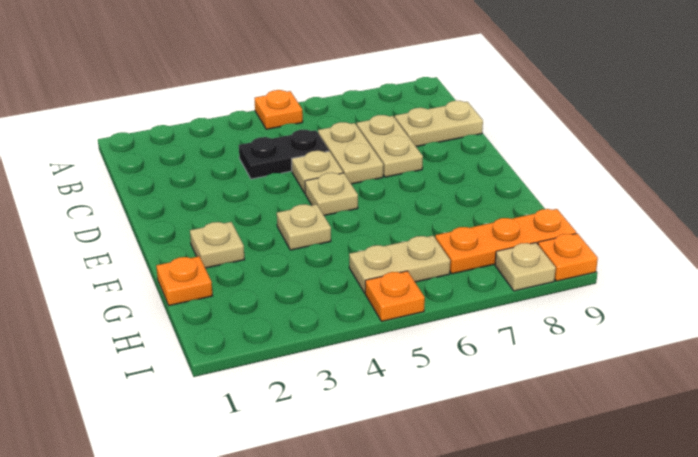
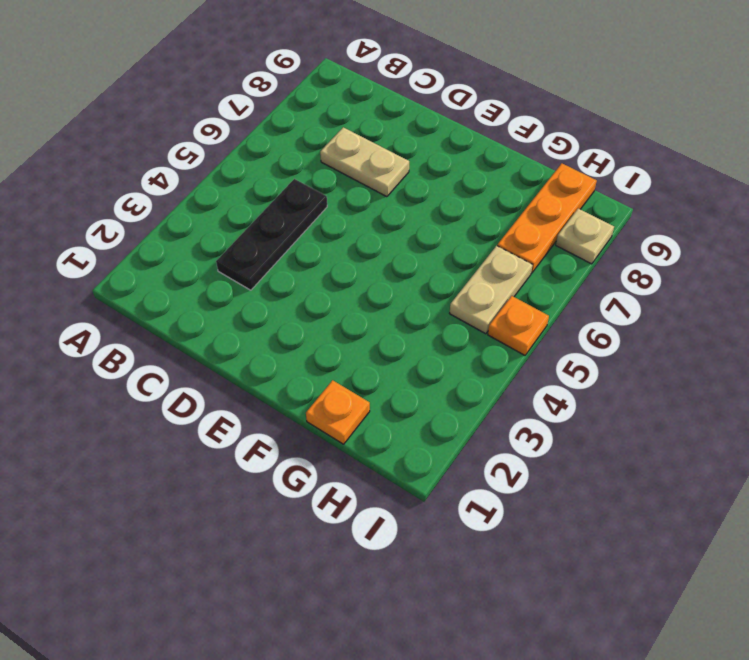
black plate C3:C5 level 1 -> black plate C4:C5 level 1
none -> orange plate A5 level 1
none -> tan plate C6:D6 level 1
none -> tan plate C8:C9 level 1

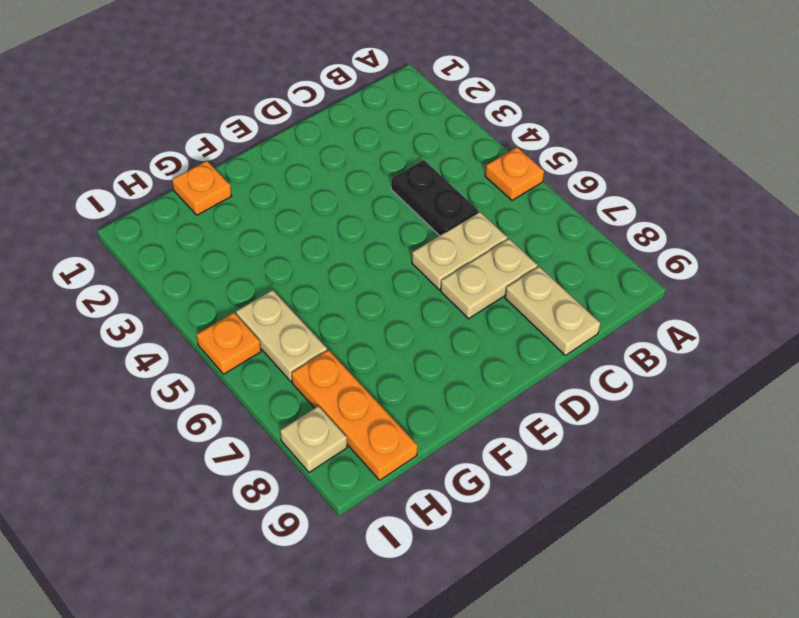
none -> tan plate D5 level 1
none -> tan plate E5 level 1
none -> tan plate F2 level 1

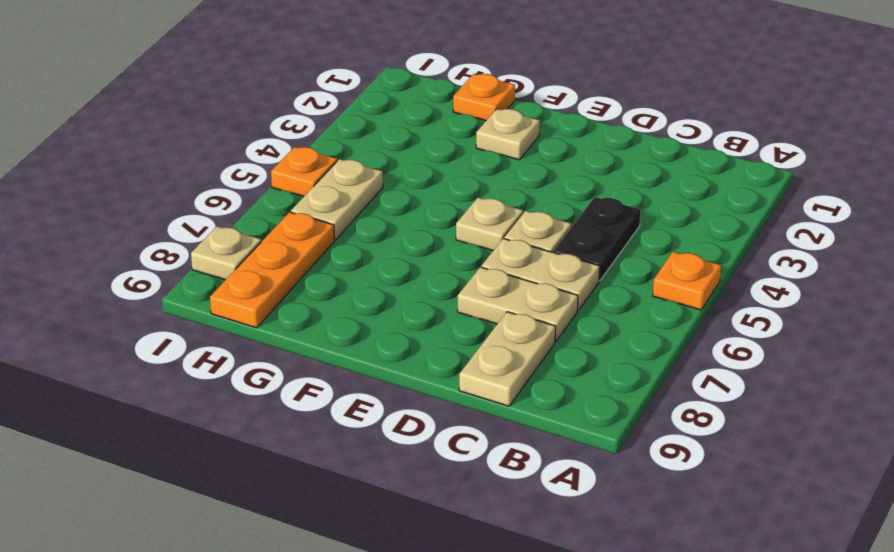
none -> tan plate F4 level 1
none -> orange plate I9 level 1

